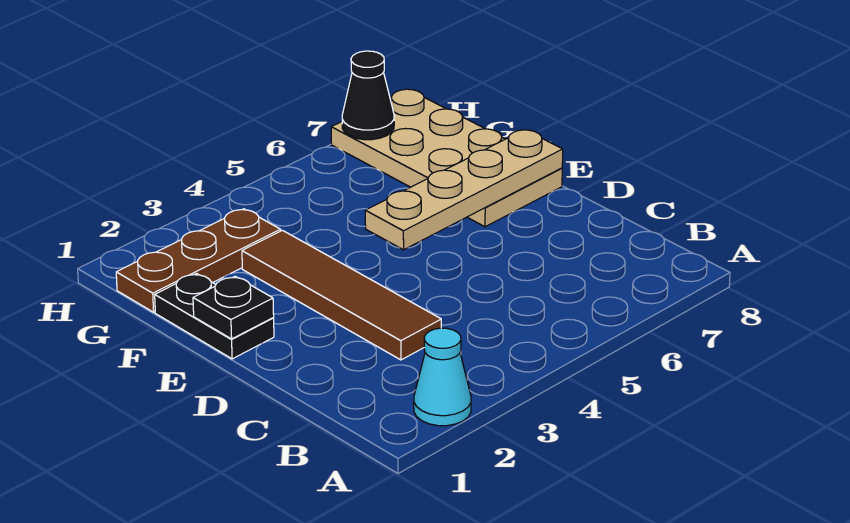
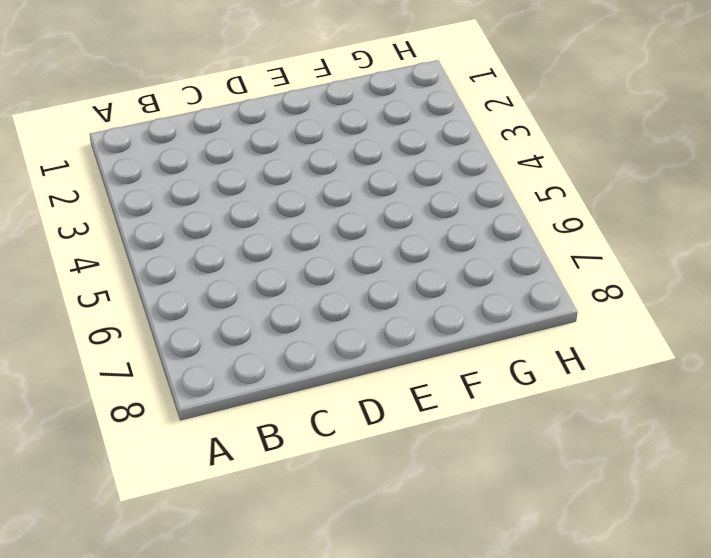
none -> cyan cone A2 level 1
none -> brown tile C3:F3 level 1

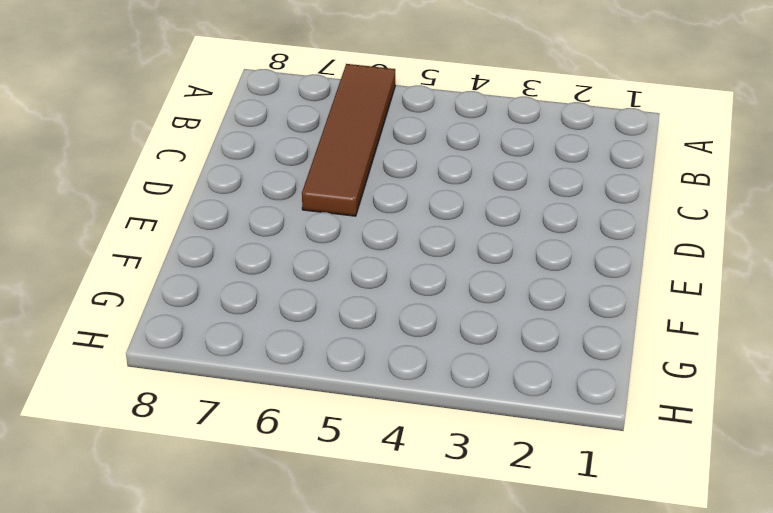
brown tile A6:D6 level 1 -> brown tile C3:F3 level 1
none -> cyan cone A2 level 1
none -> black plate E1:F1 level 1

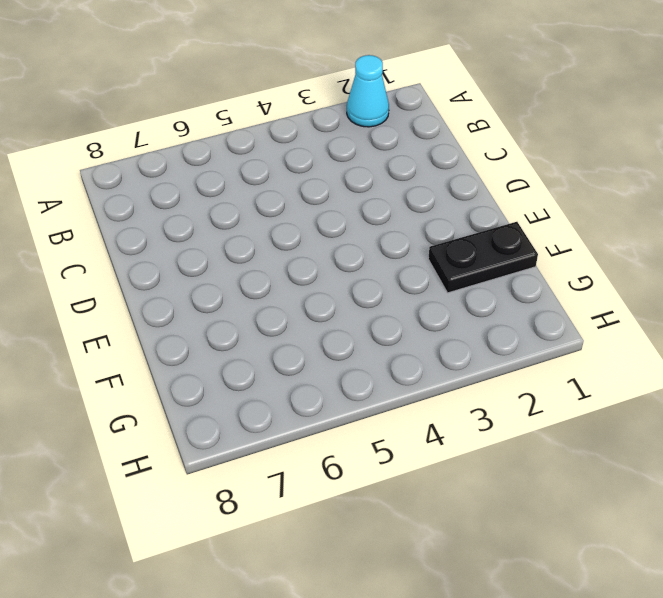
black plate F1:F2 level 1 -> black plate E1:F1 level 1
none -> brown tile C3:F3 level 1
none -> tan plate E7:H8 level 1

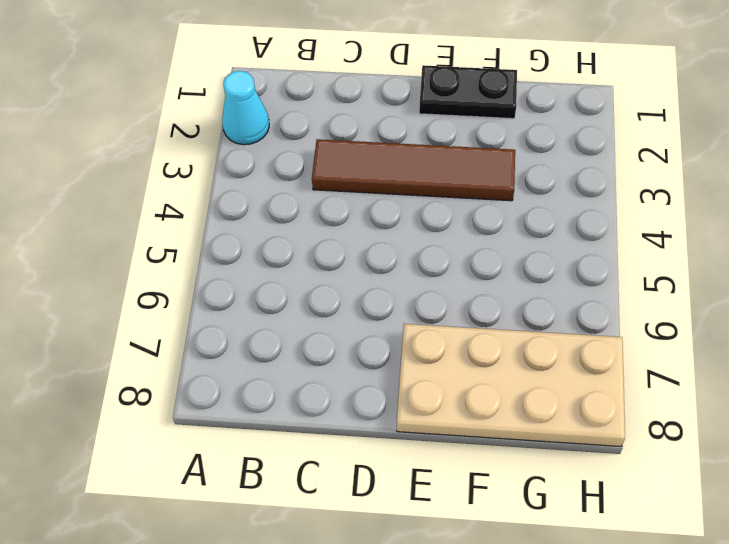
none -> brown plate G1:G3 level 1
none -> black plate E1 level 2

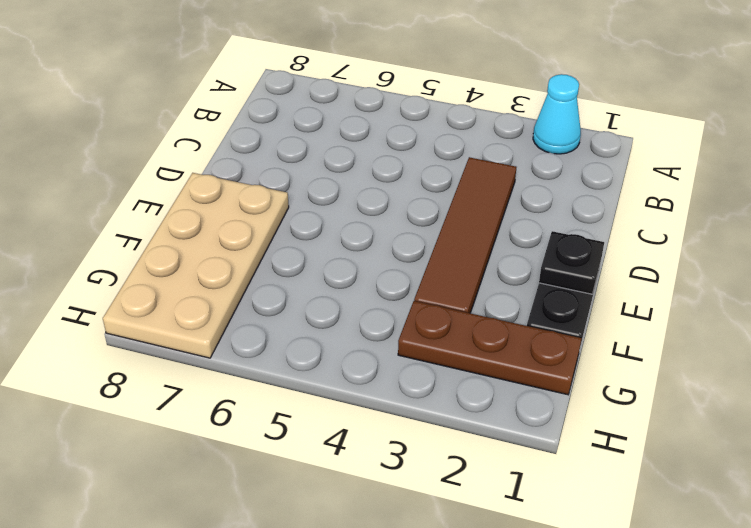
none -> tan plate E5:E8 level 2
none -> black cone H7 level 2

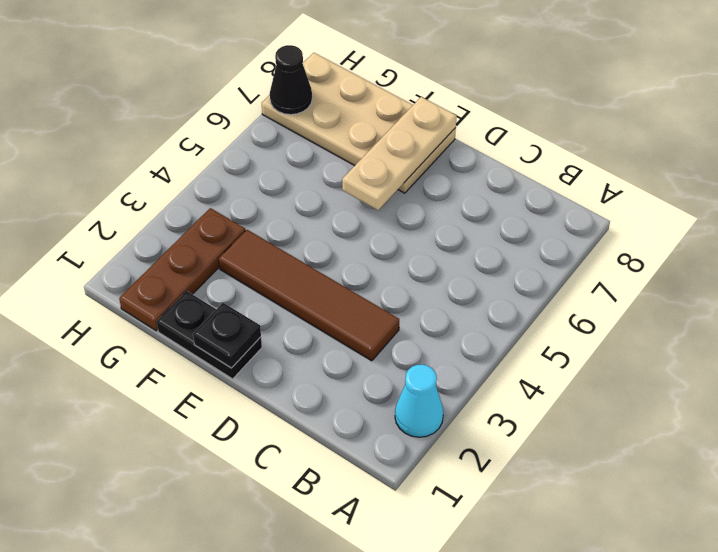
tan plate E6:E8 level 2 -> tan plate E5:E8 level 2

